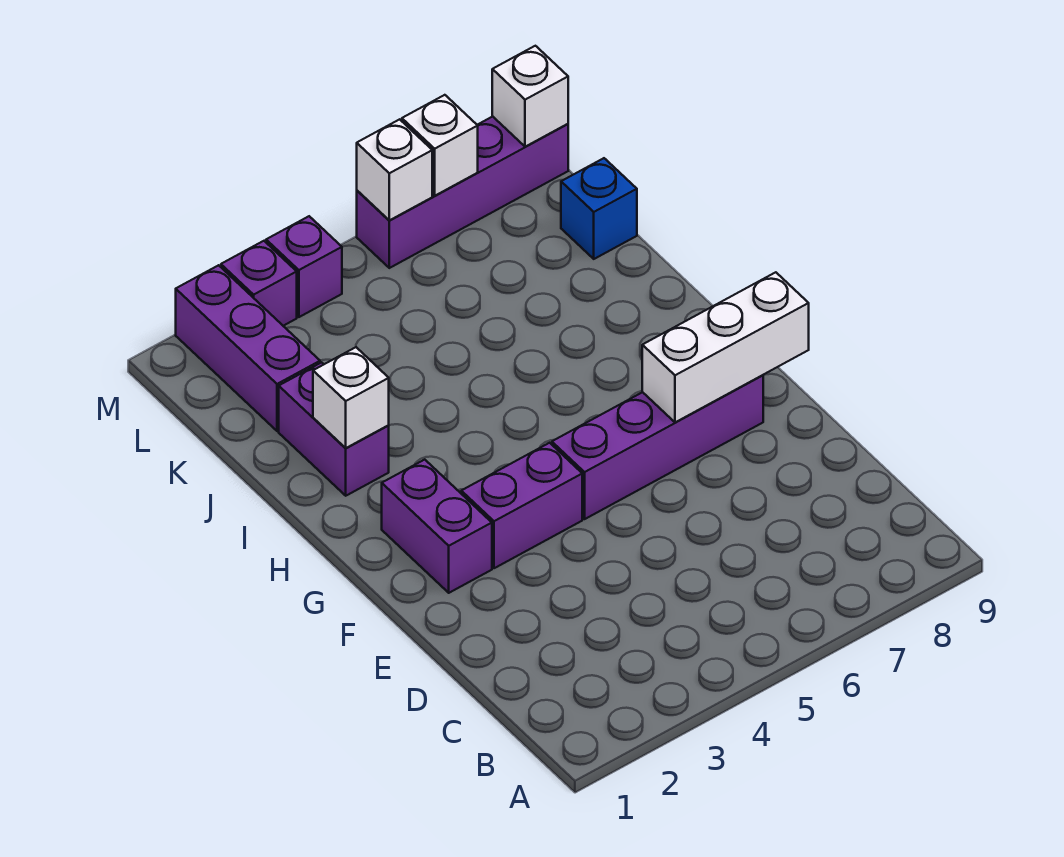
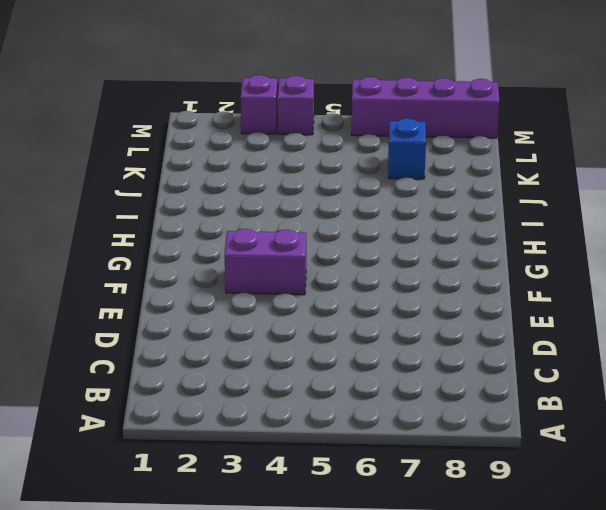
blue brick K7 level 1 -> blue brick K9 level 1
none -> purple brick F2:G2 level 1
none -> purple brick F5:F8 level 1
none -> purple brick I2:J2 level 1

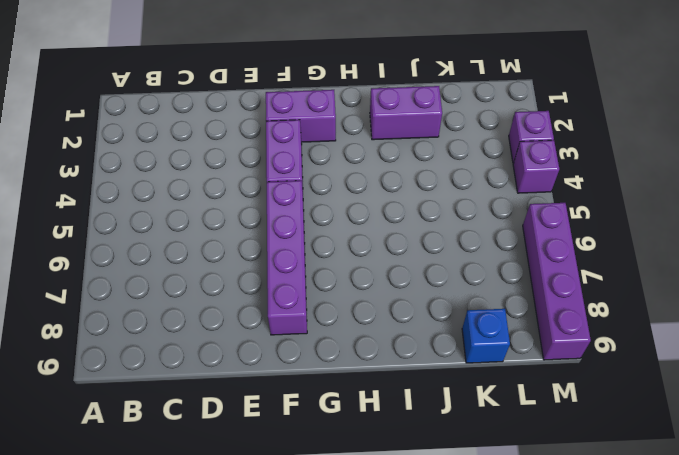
none -> purple brick K2:M2 level 1
none -> white brick F7:F9 level 2
none -> white brick I2 level 2

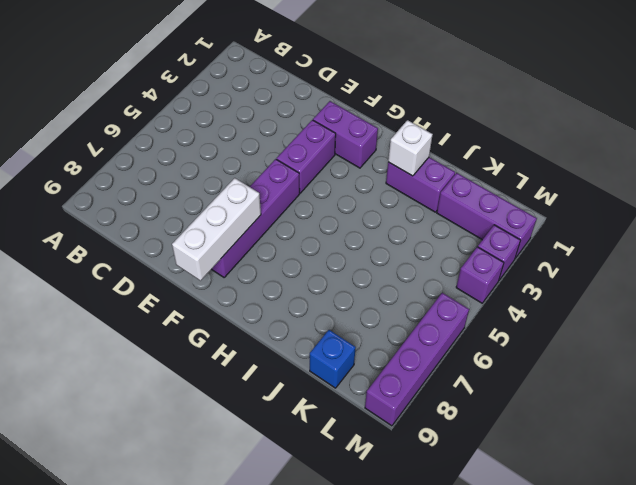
none -> white brick M6 level 2
none -> white brick M7 level 2
none -> white brick M9 level 2

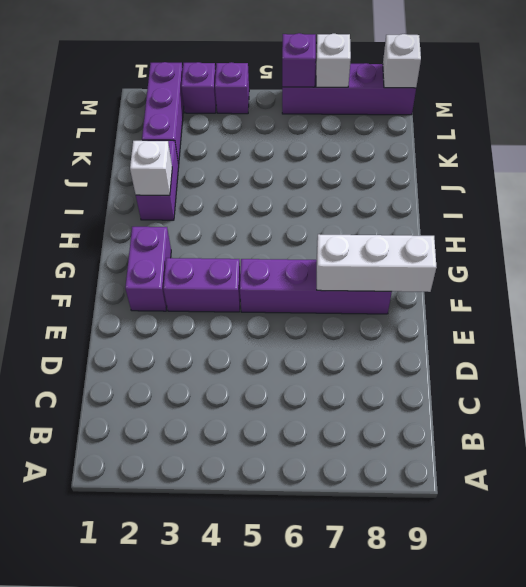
purple brick M6 level 2 -> white brick M6 level 2
none -> blue brick K9 level 1

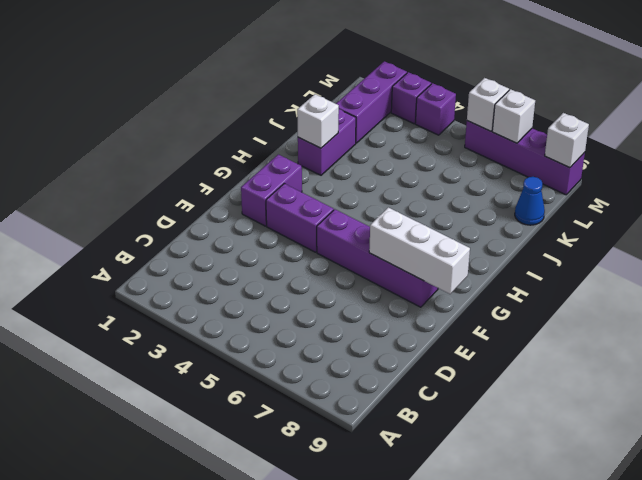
blue cone K9 level 1 -> blue brick K9 level 1

